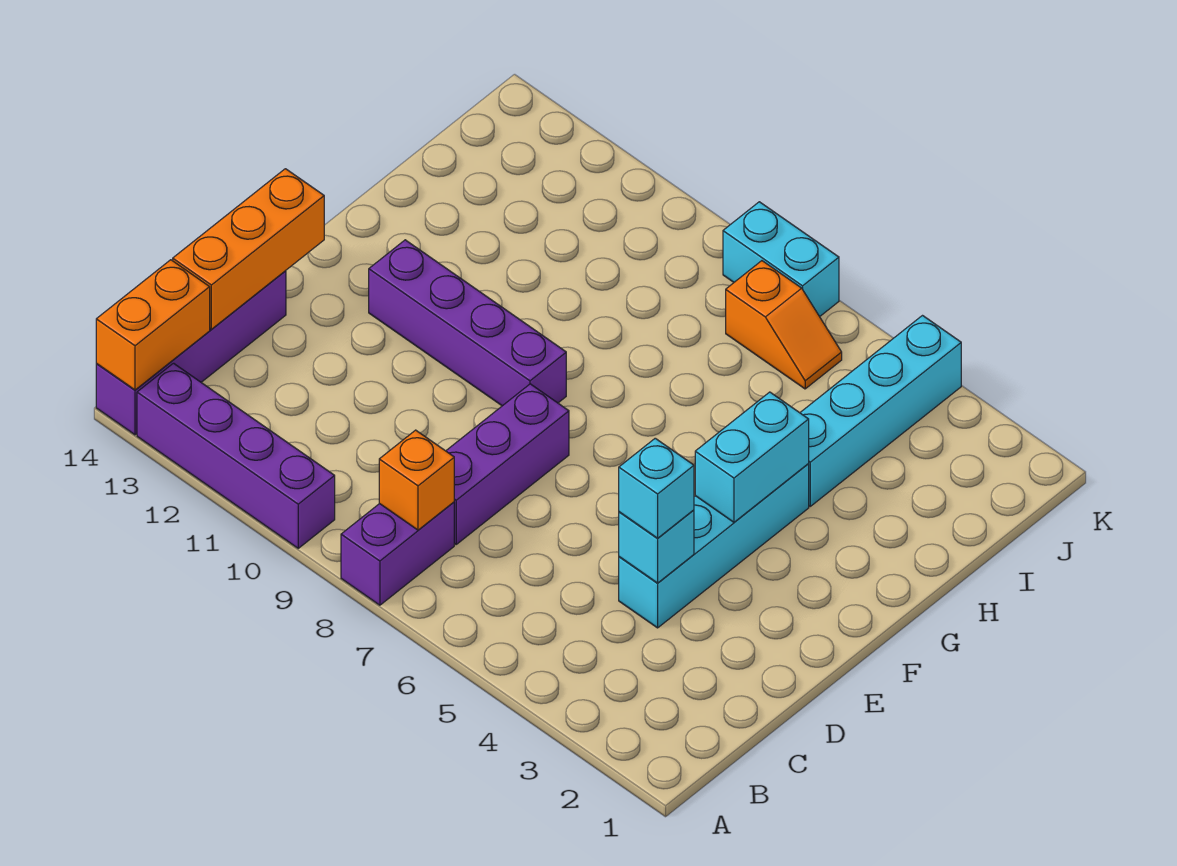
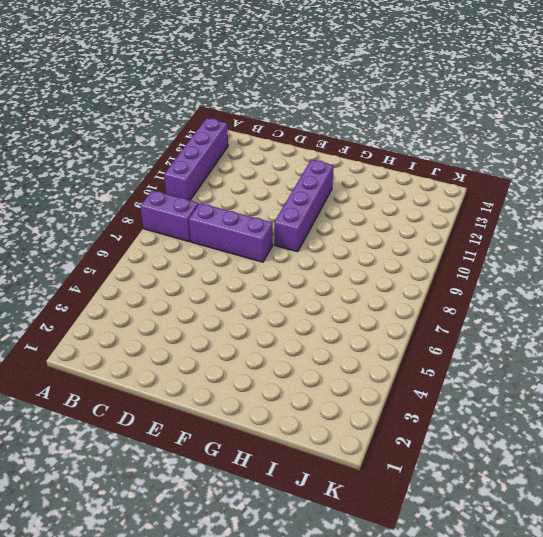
none -> purple brick A14:D14 level 1
none -> cyan brick D4:G4 level 1
none -> cyan brick H4:K4 level 1

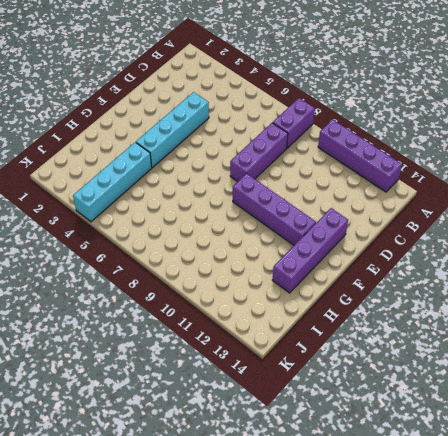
purple brick E13:H13 level 1 -> purple brick A14:D14 level 1
none -> orange slope J6:J7 level 1 top 7
none -> cyan brick K7:K8 level 1
none -> orange brick A14:B14 level 2

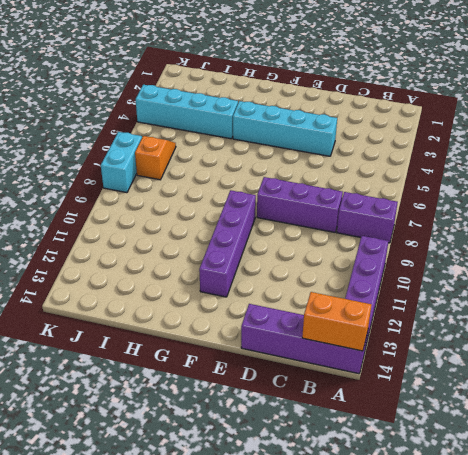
none -> orange brick B8 level 2
none -> orange brick C14:E14 level 2
none -> cyan brick D4 level 2

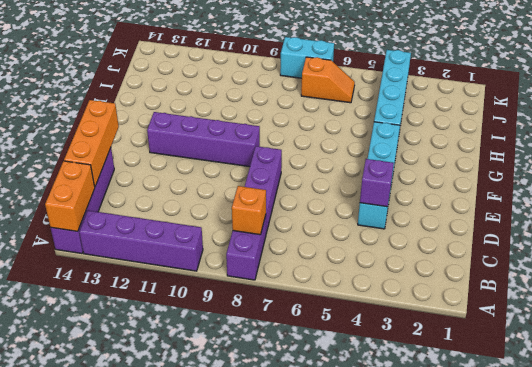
purple brick D4 level 2 -> cyan brick D4 level 2
none -> cyan brick F4:G4 level 2
none -> cyan brick D4 level 3

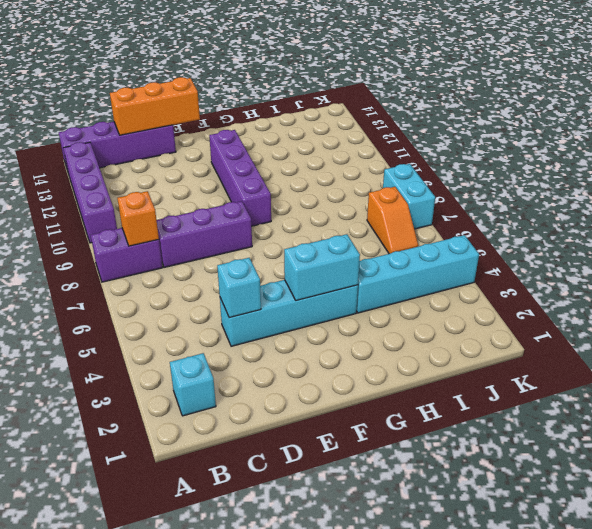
cyan brick B2 level 1 -> cyan brick D4 level 3
none -> orange brick A14:B14 level 2

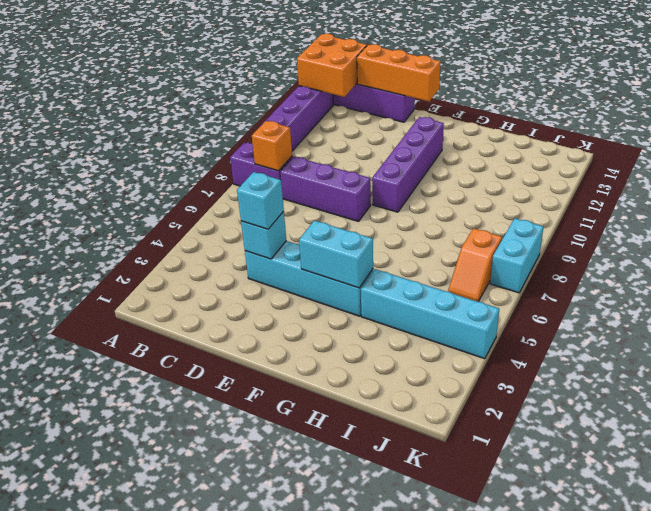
orange brick A13:B14 level 2 -> orange brick A14:B14 level 2

